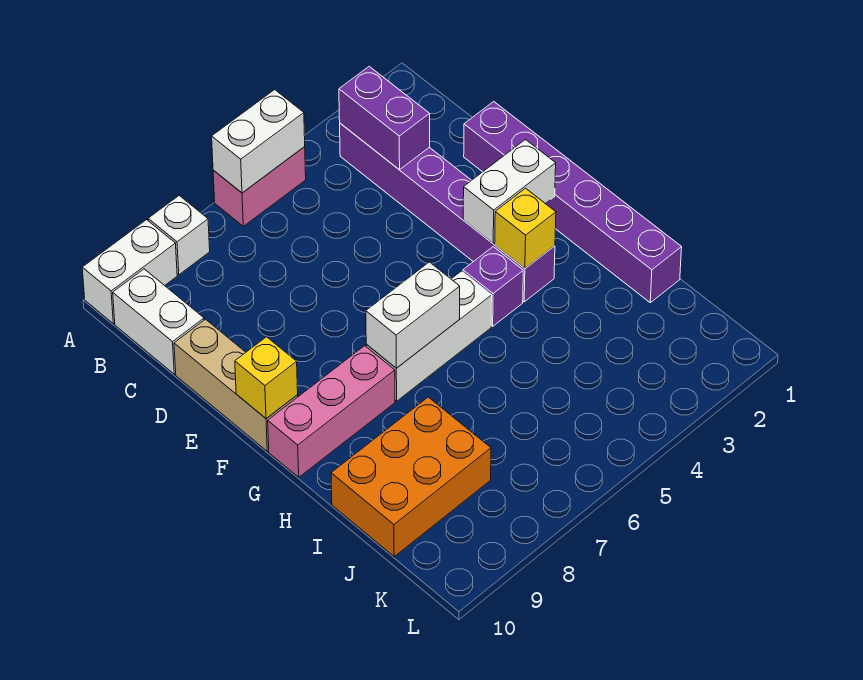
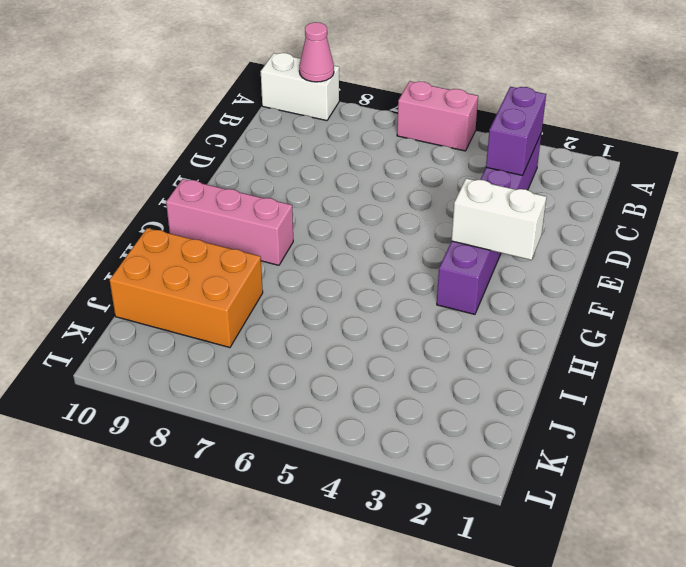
pink cone A9 level 2 -> none
none -> white brick A8 level 1
none -> white brick B10:C10 level 1
none -> purple brick D1:I1 level 1

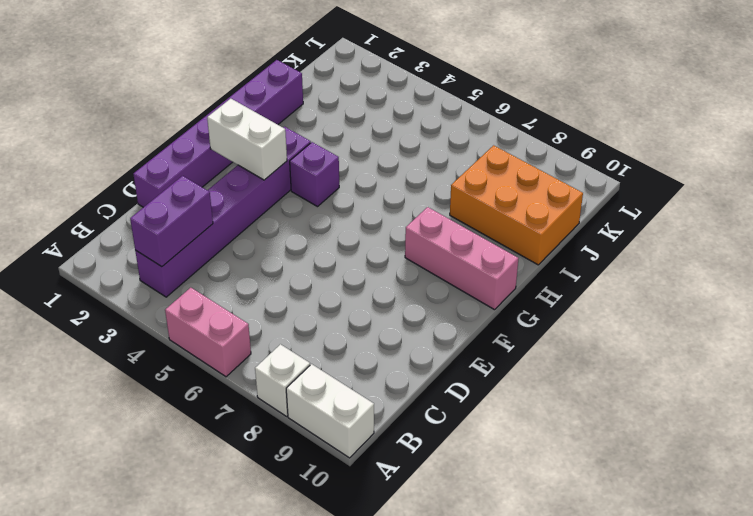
none -> white brick B10:C10 level 1
none -> tan brick D10:F10 level 1
none -> white brick G5:G7 level 1

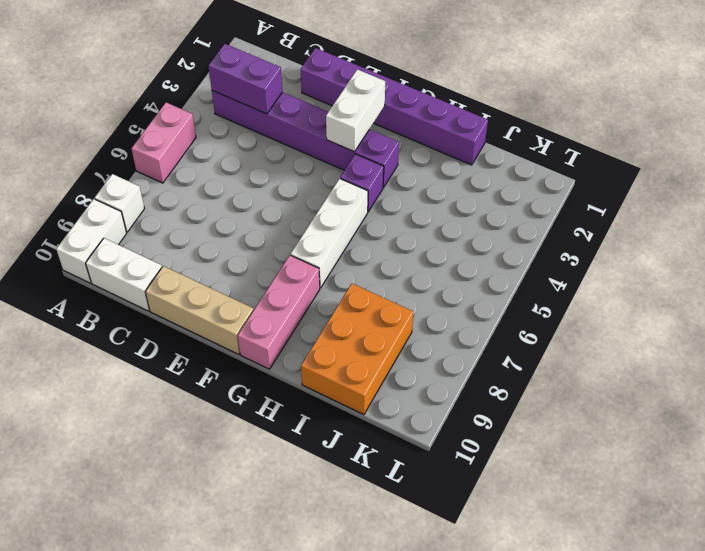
none -> white brick A5:A6 level 2
none -> yellow brick F10 level 2
none -> yellow brick G3 level 2

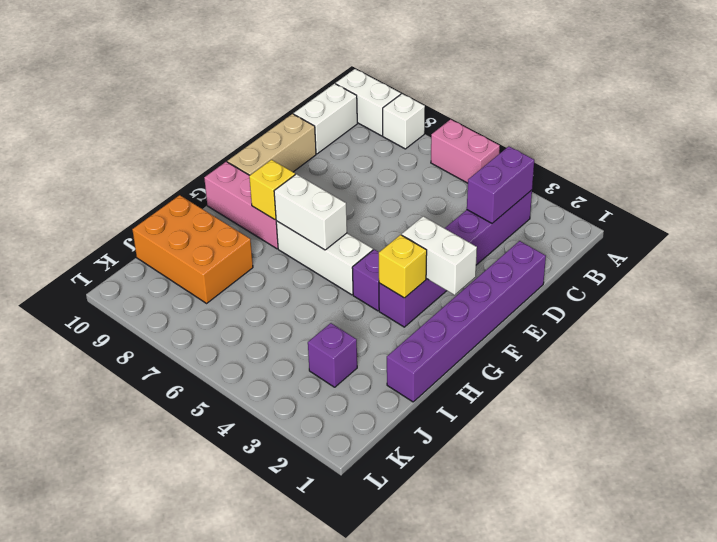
yellow brick G8 level 2 -> yellow brick F10 level 2
purple brick J3 level 1 -> none
none -> white brick A5:A6 level 2

